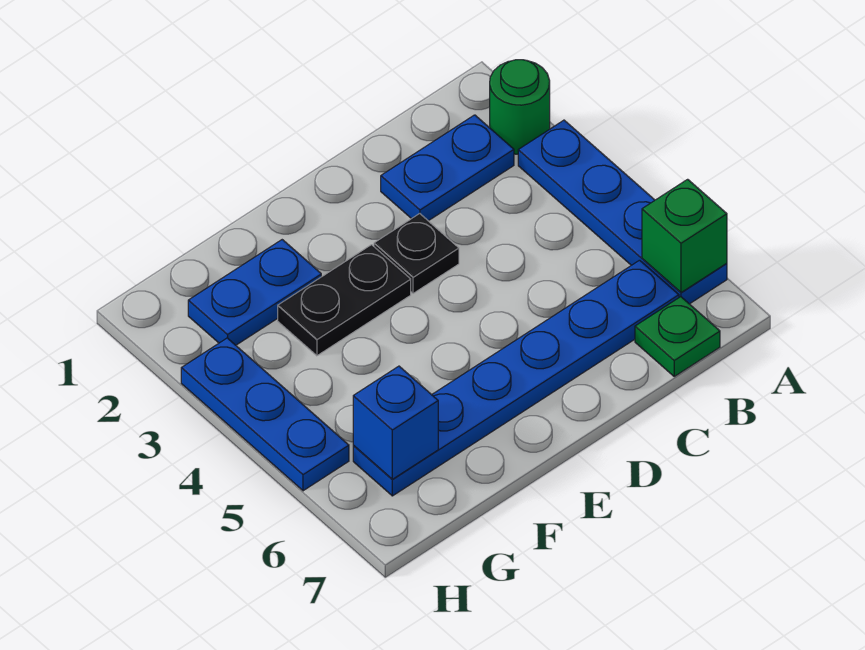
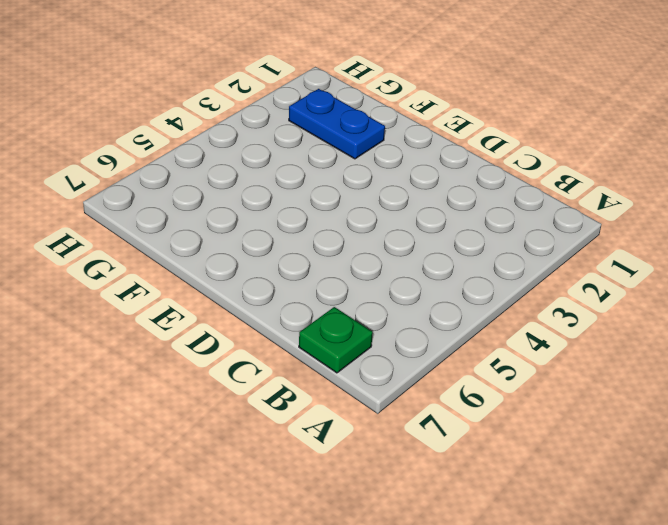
none -> green round brick A2 level 1
none -> blue plate A3:A6 level 1

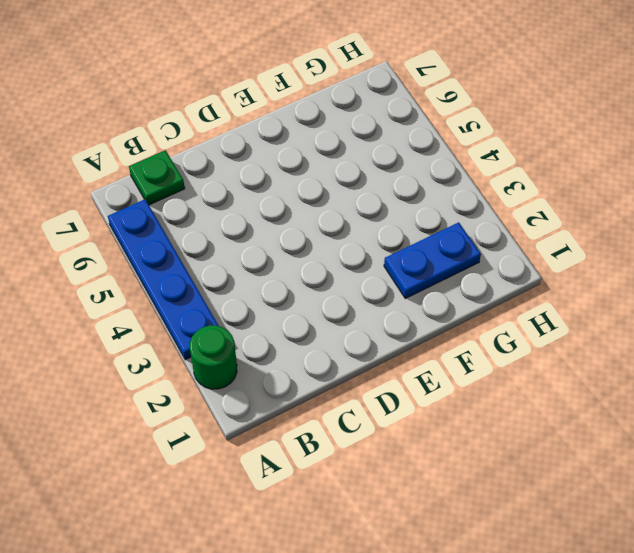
none -> blue plate B2:C2 level 1
none -> blue plate B6:G6 level 1

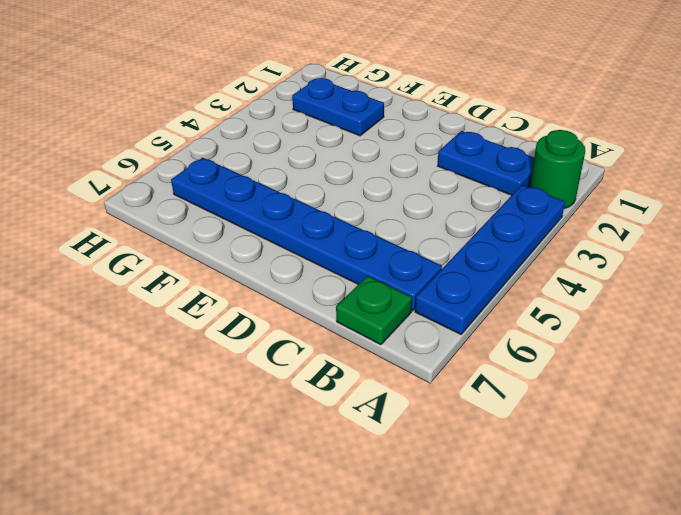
none -> black plate D3 level 1
none -> black plate E3:F3 level 1

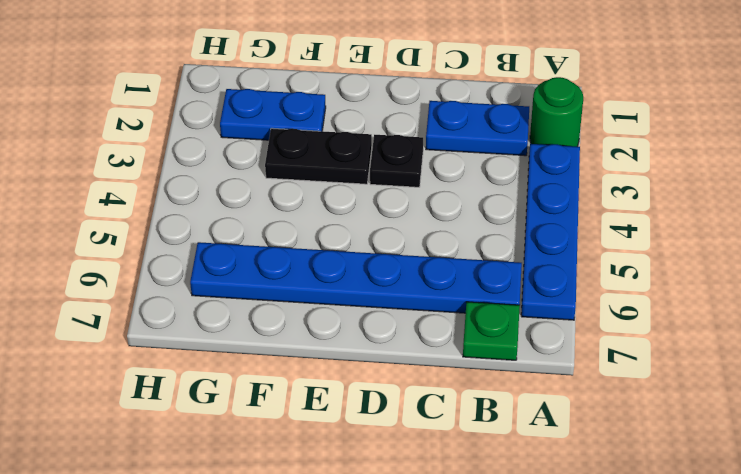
none -> blue plate H3:H5 level 1
none -> green brick A6 level 2

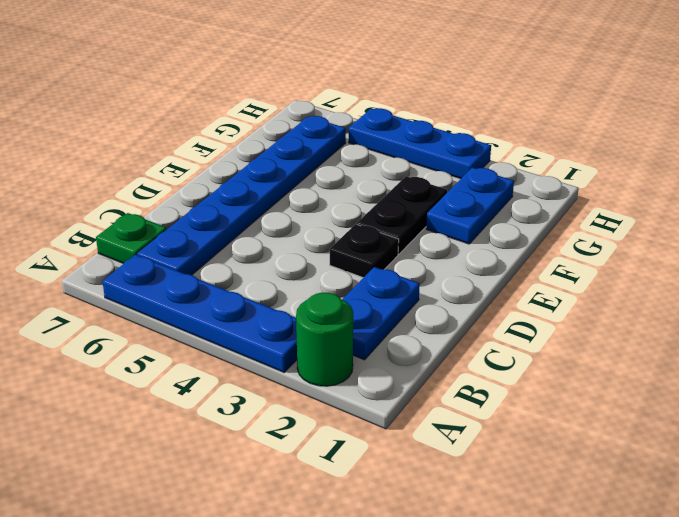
none -> green brick A6 level 2
none -> blue brick G6 level 2

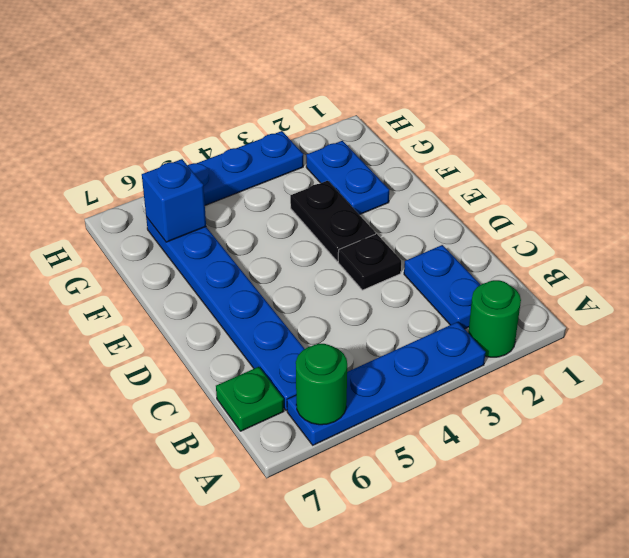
green round brick A6 level 2 -> green brick A6 level 2

